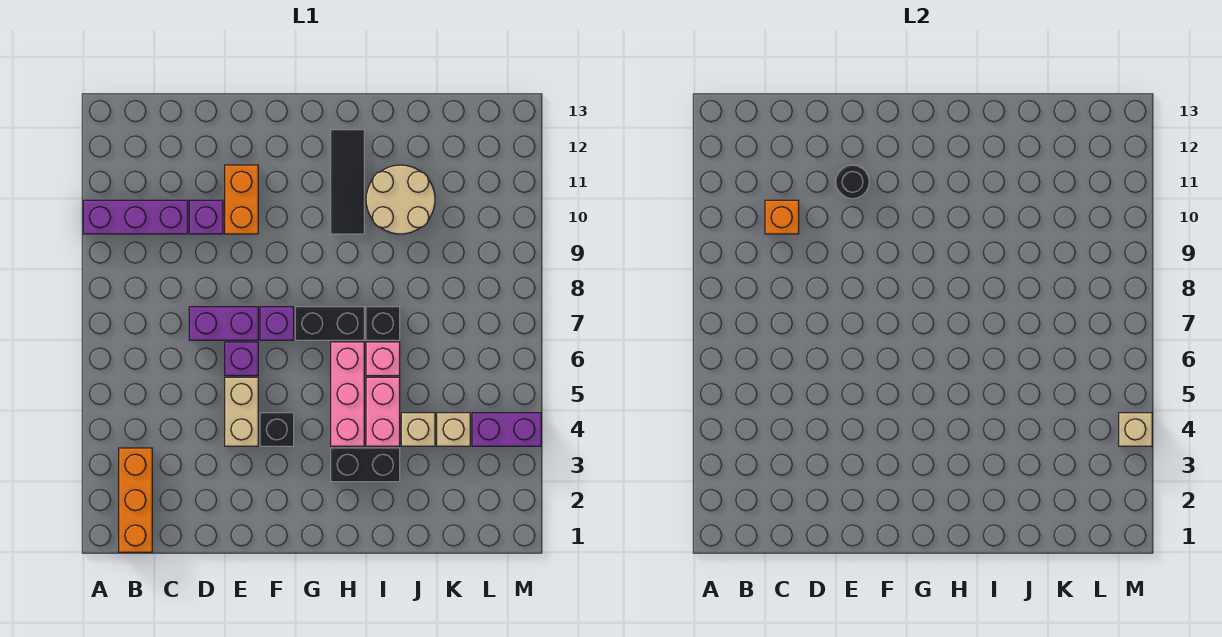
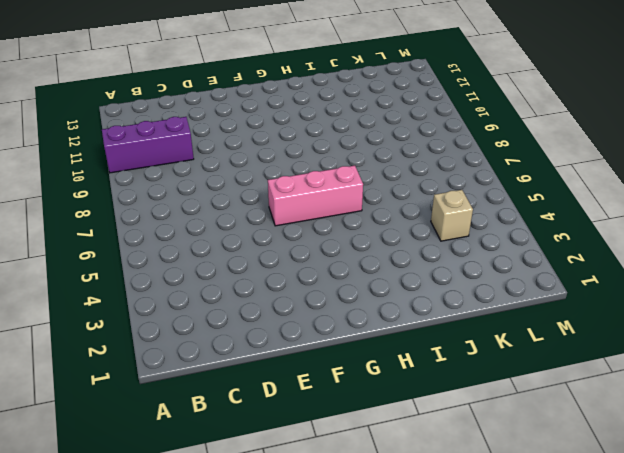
pink brick F6:H6 level 1 -> pink brick H4:H6 level 1
none -> orange brick B1:B3 level 1
none -> purple brick D7:E7 level 1
none -> purple brick D10 level 1

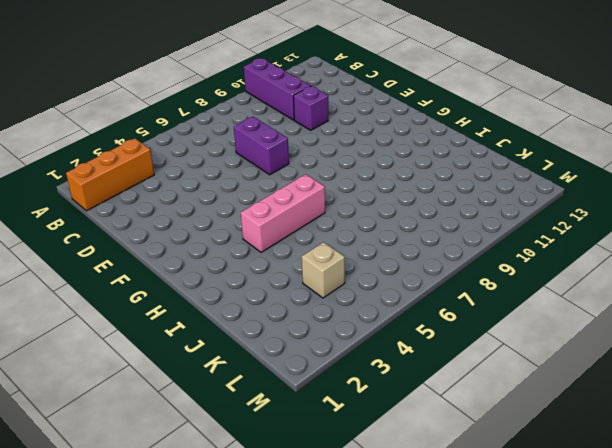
none -> tan brick E4:E5 level 1
none -> purple brick E6 level 1
none -> orange brick E10:E11 level 1

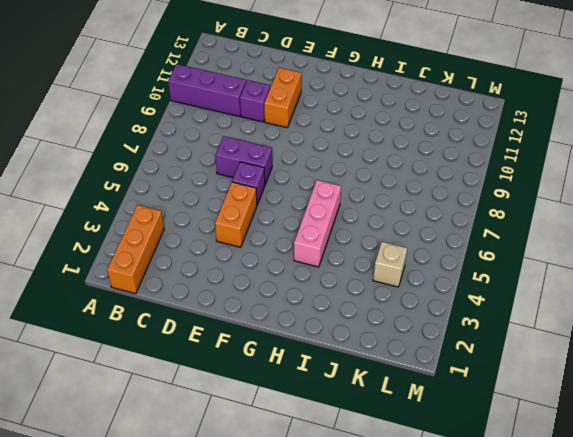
orange brick E4:E5 level 1 -> tan brick E4:E5 level 1
none -> black brick F4 level 1
none -> purple brick F7 level 1
none -> black brick G7:H7 level 1

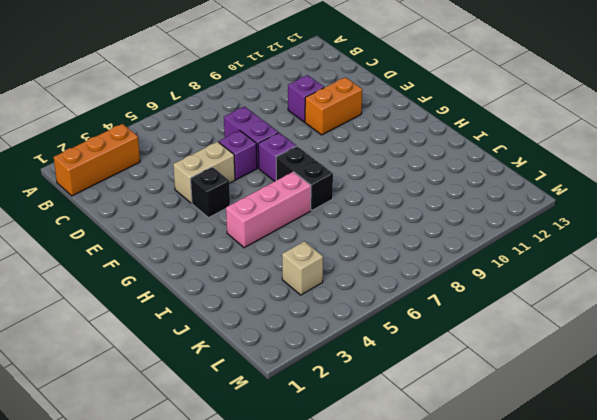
none -> purple brick A10:C10 level 1
none -> black brick H3:I3 level 1
none -> black tile H10:H12 level 1

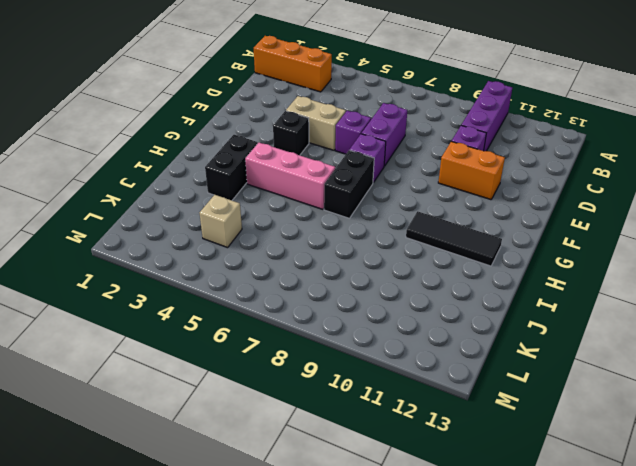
none -> pink brick I4:I5 level 1
none -> pink brick I6 level 1
none -> black brick I7 level 1

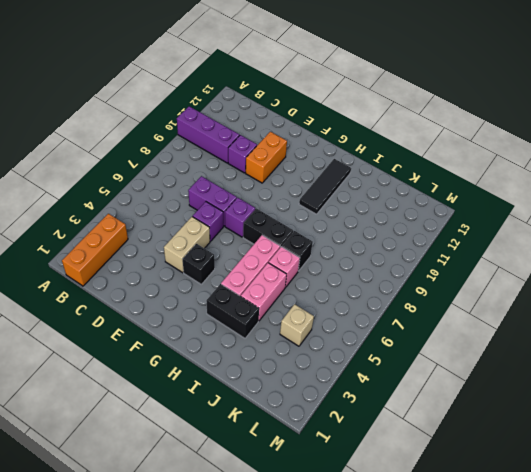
none -> tan round brick I10:J11 level 1
none -> tan brick J4 level 1
none -> purple brick L4:M4 level 1

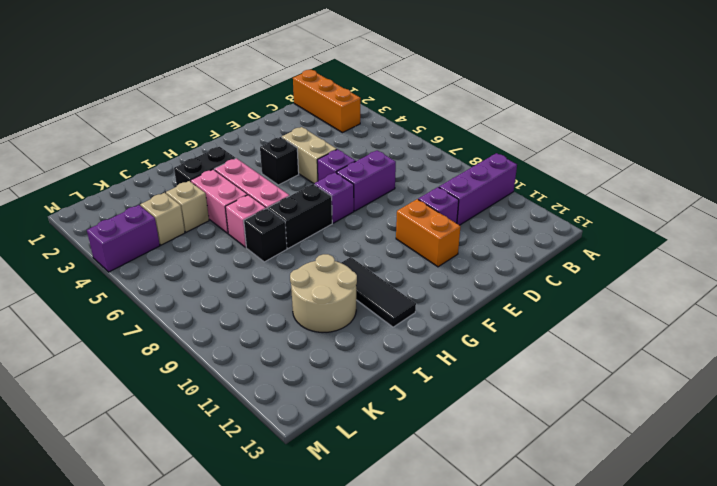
none -> orange brick C10 level 2
none -> black round brick E11 level 2
none -> tan brick M4 level 2

